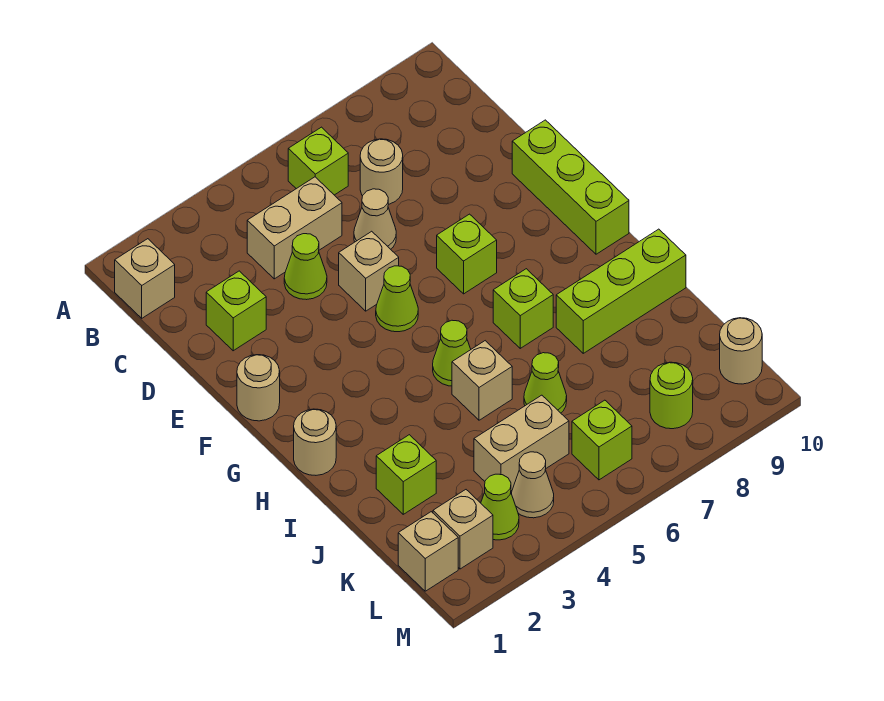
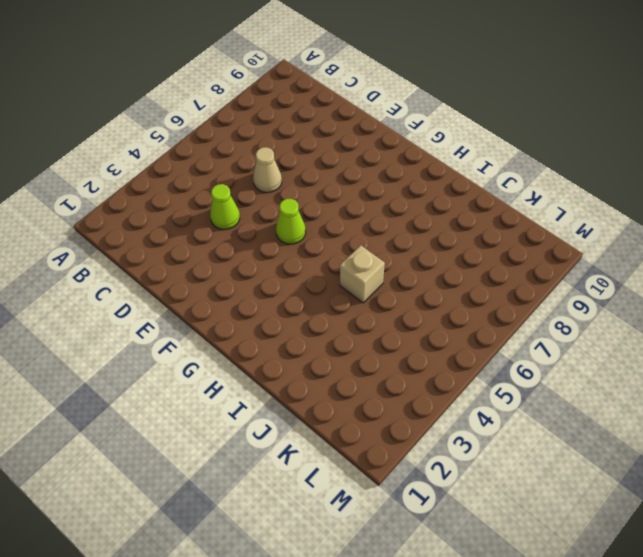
none -> tan brick B1 level 1
none -> lime brick B6 level 1
none -> tan brick C4:C5 level 1

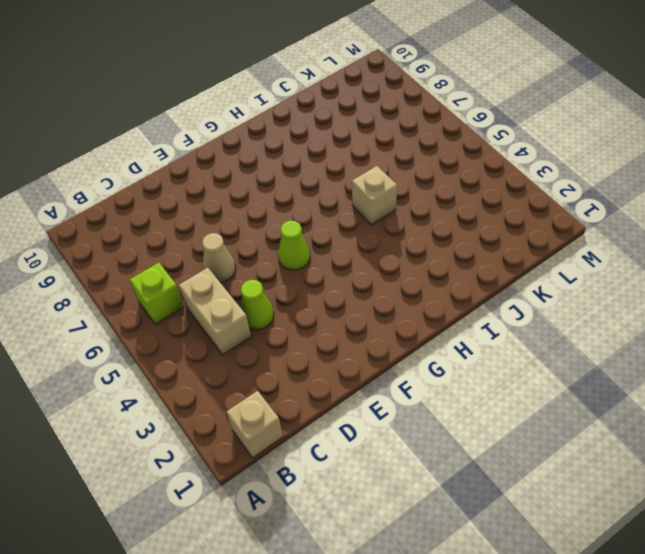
none -> tan round brick C7 level 1
none -> lime brick D2 level 1
none -> tan brick E5 level 1

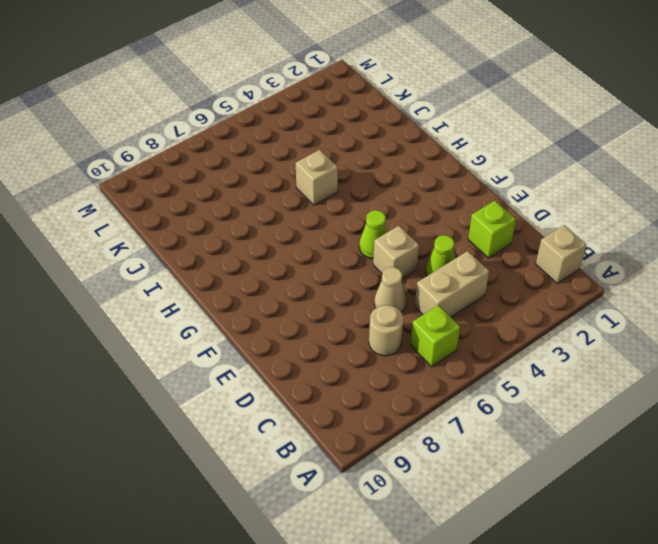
none -> lime brick E10:G10 level 1
none -> tan round brick F1 level 1
none -> lime brick F7 level 1

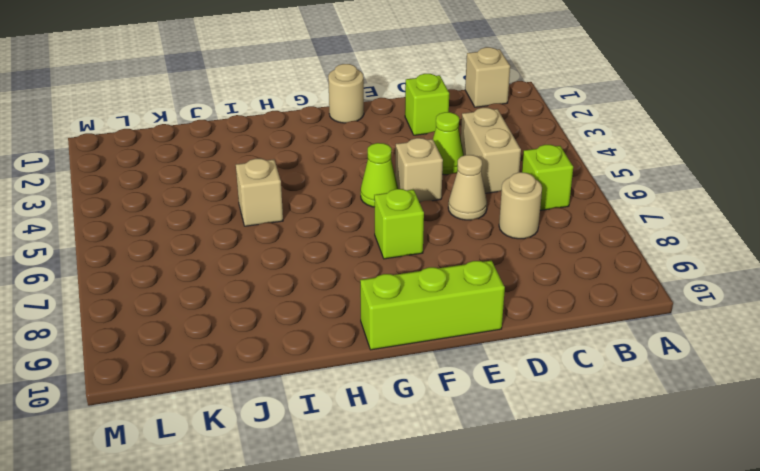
none -> tan round brick H1 level 1
none -> lime cone H5 level 1
none -> lime brick H7 level 1

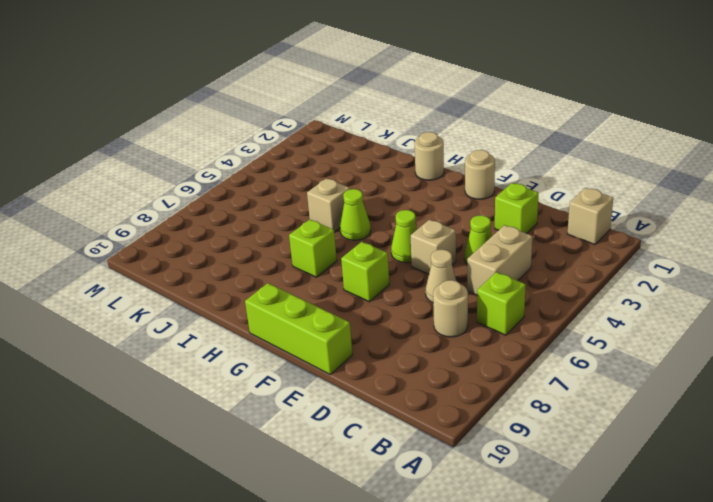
none -> lime brick I8:I10 level 1
none -> lime brick J2 level 1
none -> lime cone J6 level 1

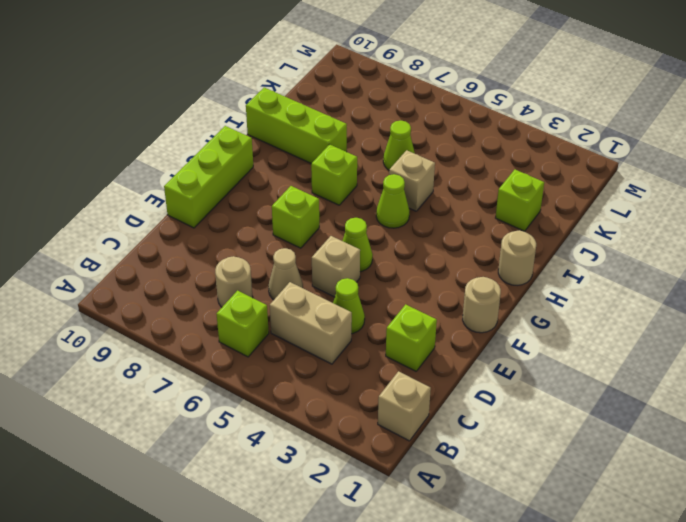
none -> tan brick K4:K5 level 1
none -> tan brick L1 level 1
none -> tan brick L2 level 1

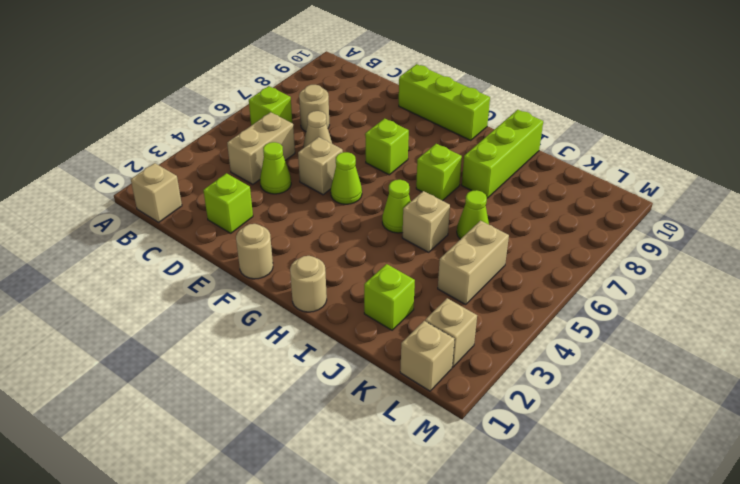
none -> lime cone L3 level 1
none -> tan cone L4 level 1
none -> lime brick L6 level 1

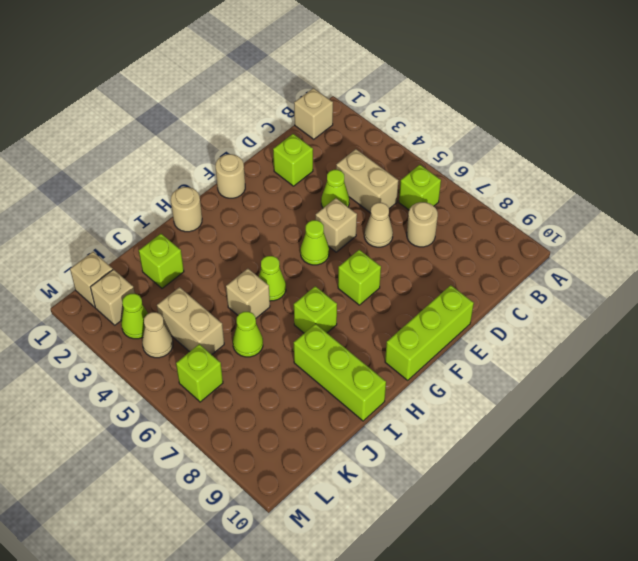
none -> lime round brick L8 level 1
none -> tan round brick L10 level 1

